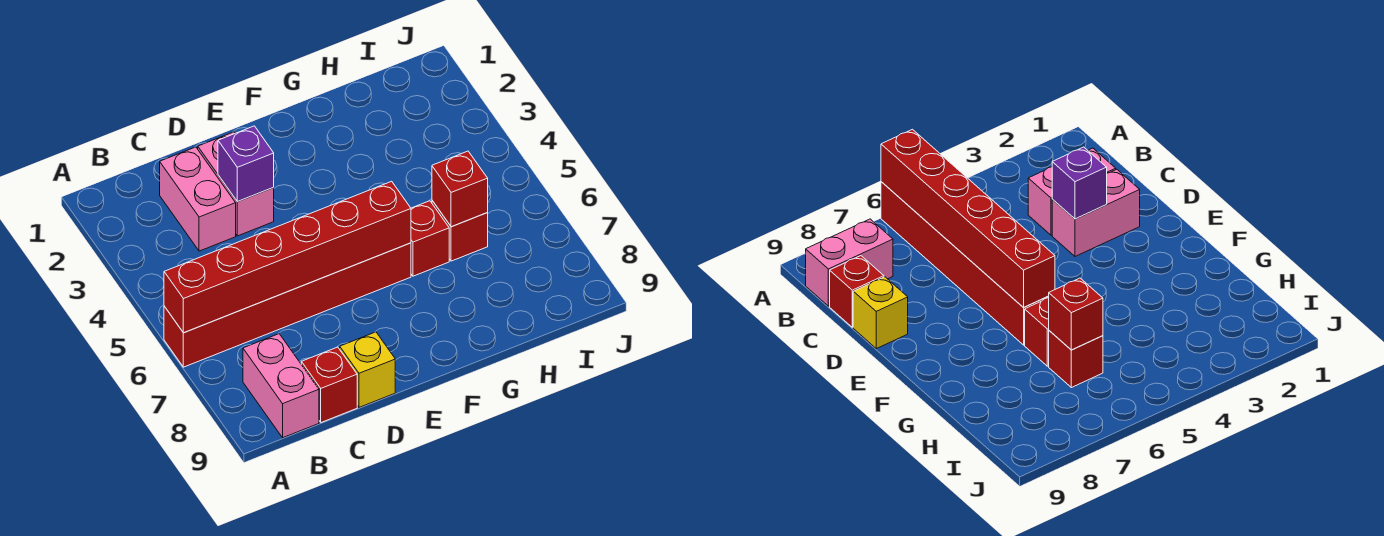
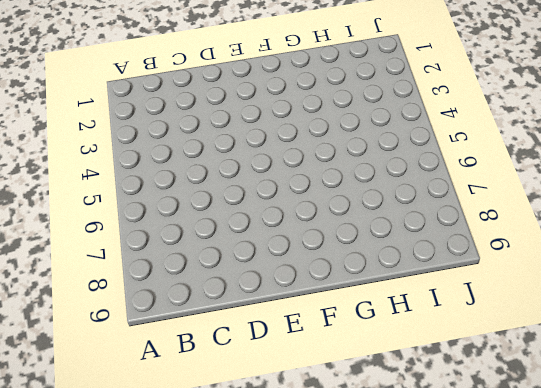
none -> red brick A6:F6 level 1
none -> pink brick B8:B9 level 1

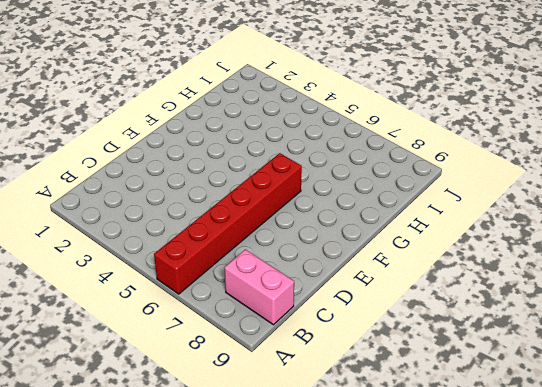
none -> pink brick C2:C3 level 1
none -> red brick C9 level 1

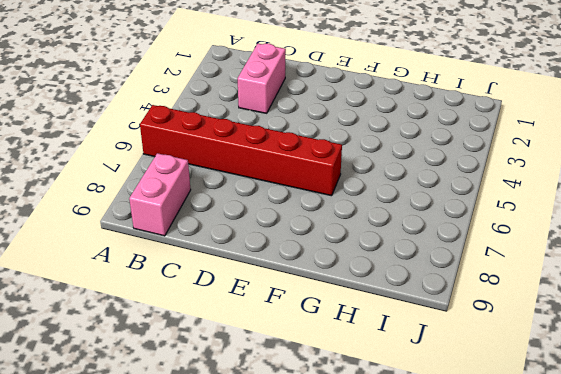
none -> red brick C9 level 1
none -> pink brick D2:D3 level 1

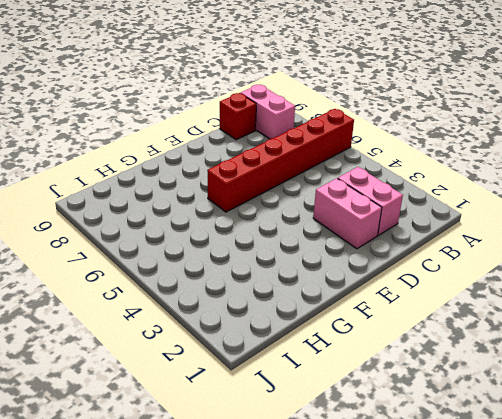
none -> yellow brick D9 level 1
none -> red brick G6 level 1

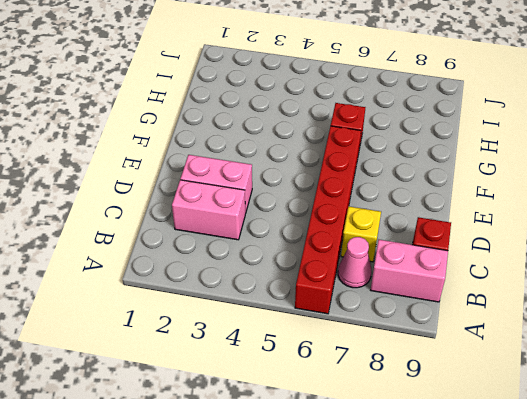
pink cone B7 level 1 -> none
yellow brick C7 level 1 -> yellow brick D9 level 1
none -> red brick H6 level 1
none -> red brick A6:F6 level 2

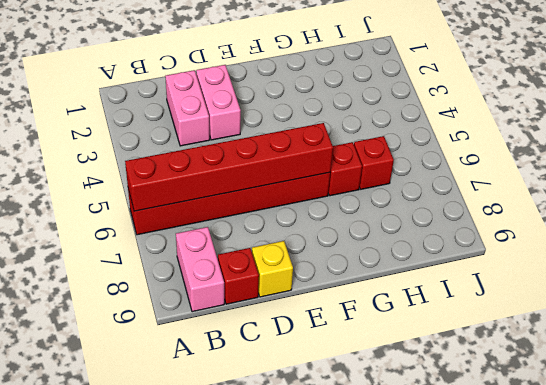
none -> purple brick D3 level 2
none -> red brick H6 level 2

